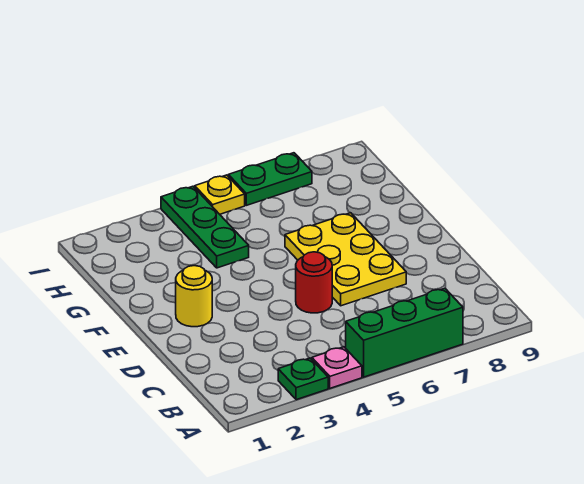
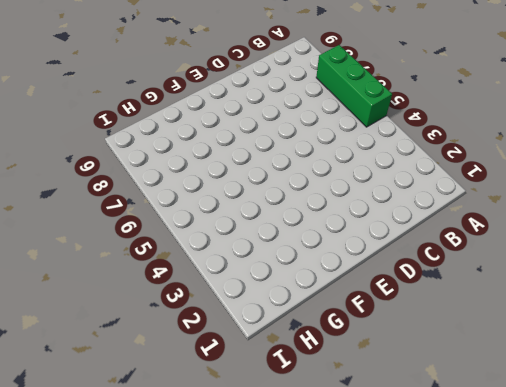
none -> green plate A3 level 1
none -> pink plate A4 level 1

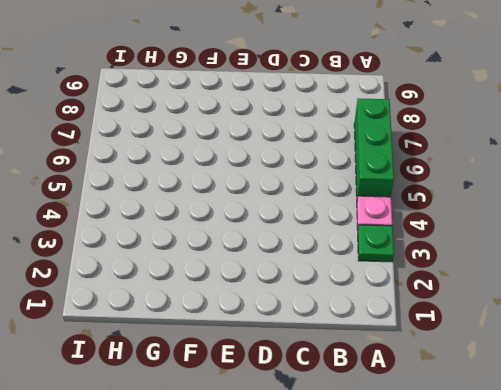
none -> red round brick D5 level 1
none -> yellow plate D6:F7 level 1

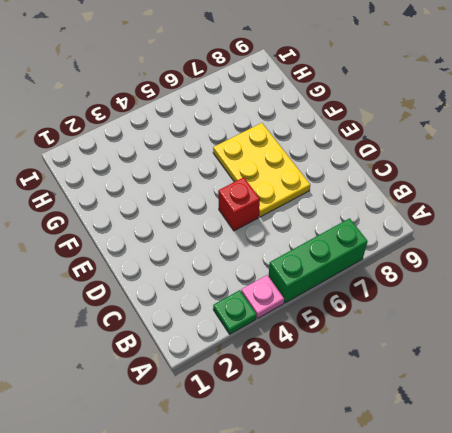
red brick D5 level 1 -> red round brick D5 level 1
none -> yellow round brick E2 level 1
none -> green plate G4:I4 level 1

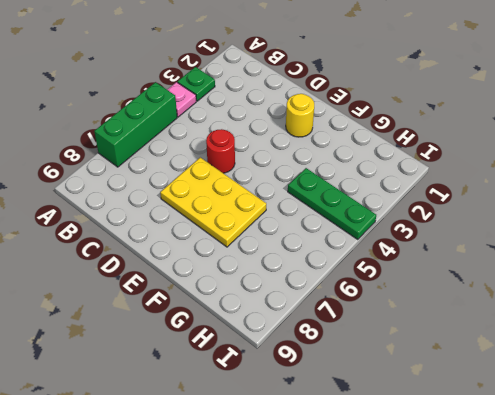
none -> yellow plate I5 level 1
none -> green plate I6:I7 level 1

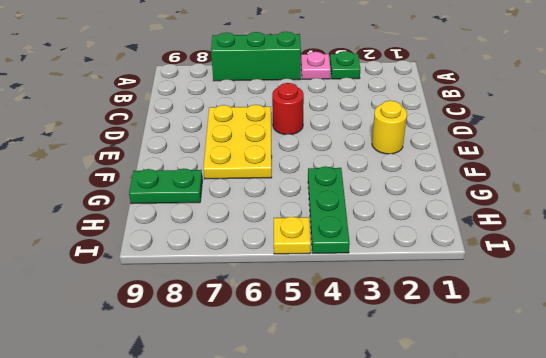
green plate G8:G9 level 1 -> green plate I6:I7 level 1

